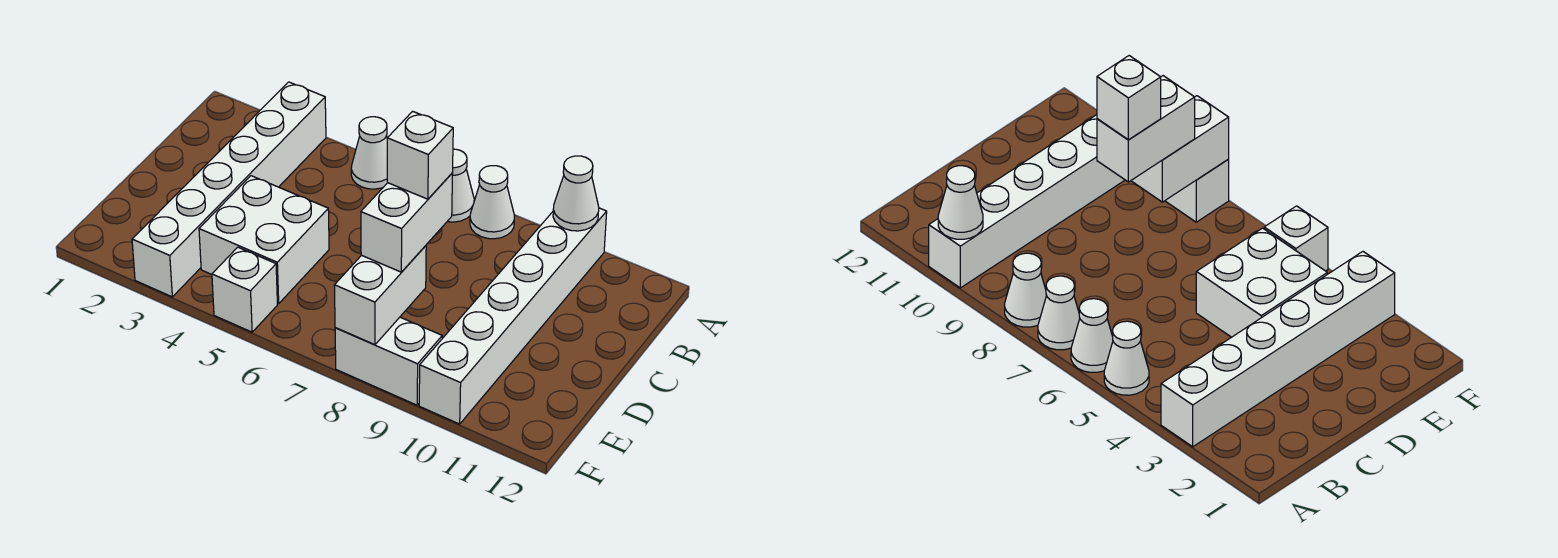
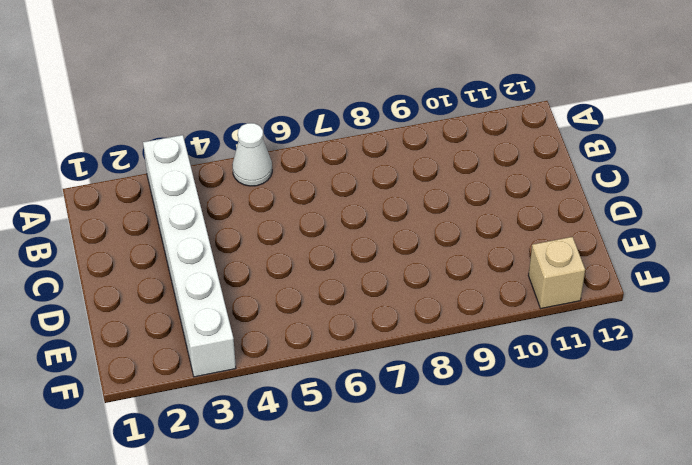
tan brick F11 level 1 -> none
none -> white cone A6 level 1
none -> white cone A7 level 1
none -> white cone A8 level 1

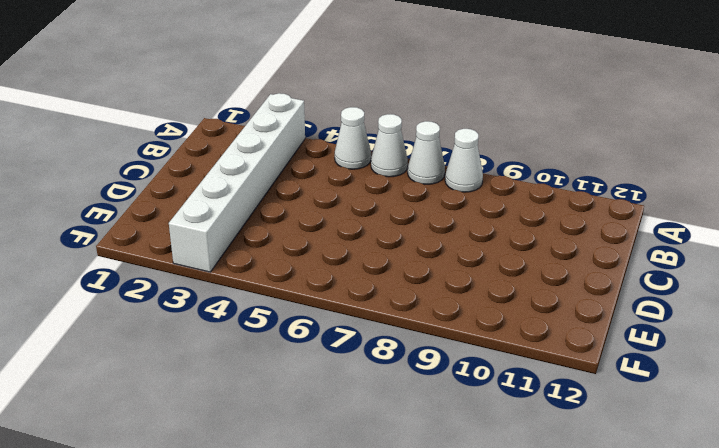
none -> white brick A10:F10 level 1
none -> white brick D4:E5 level 1
none -> white brick F5 level 1

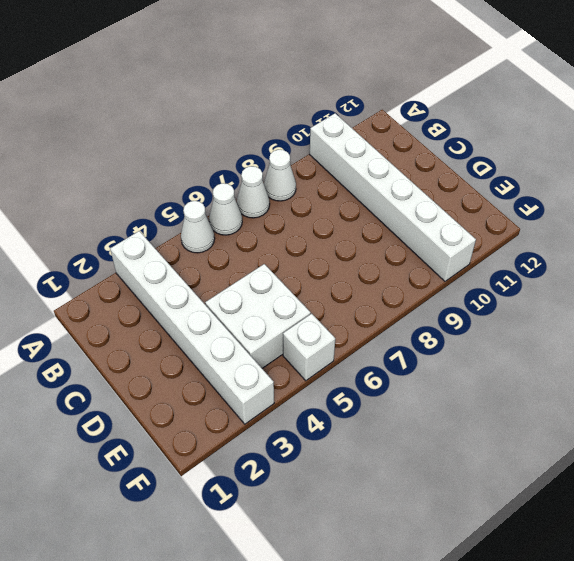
none -> white brick F8:F9 level 1
none -> white cone A10 level 2
none -> white brick E8:F8 level 2

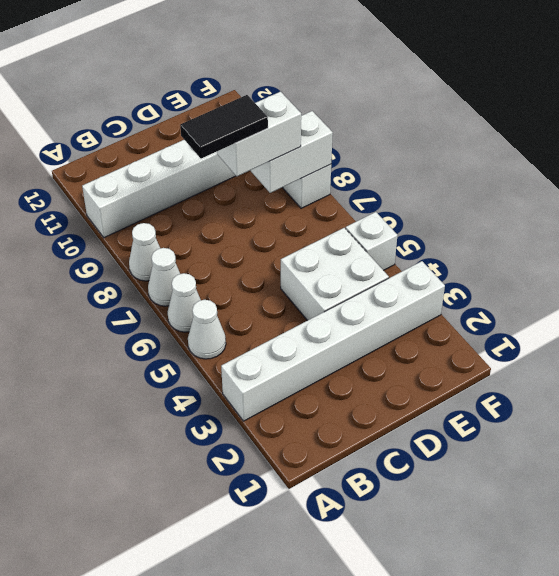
black tile C8:D8 level 4 -> white brick D8 level 4
none -> white cone A10 level 2

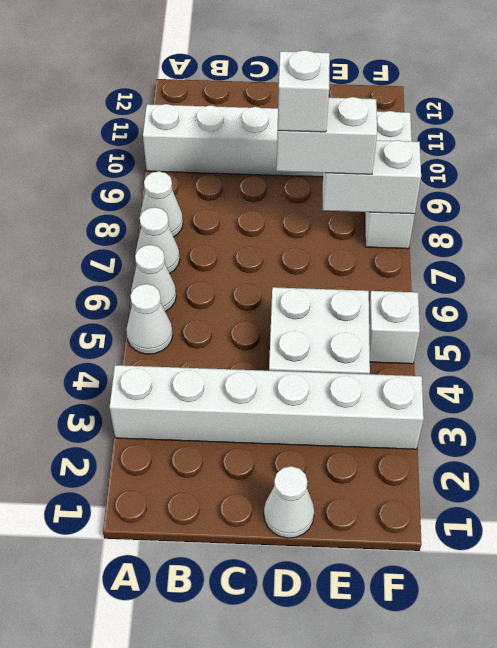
white cone D1 level 1 -> white cone A10 level 2

